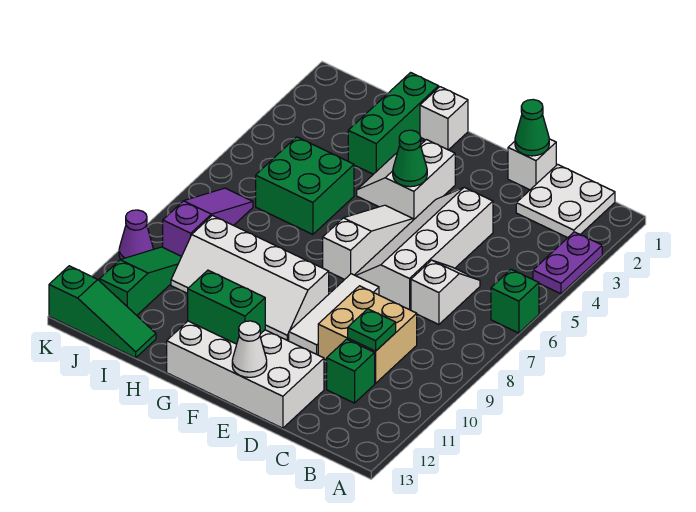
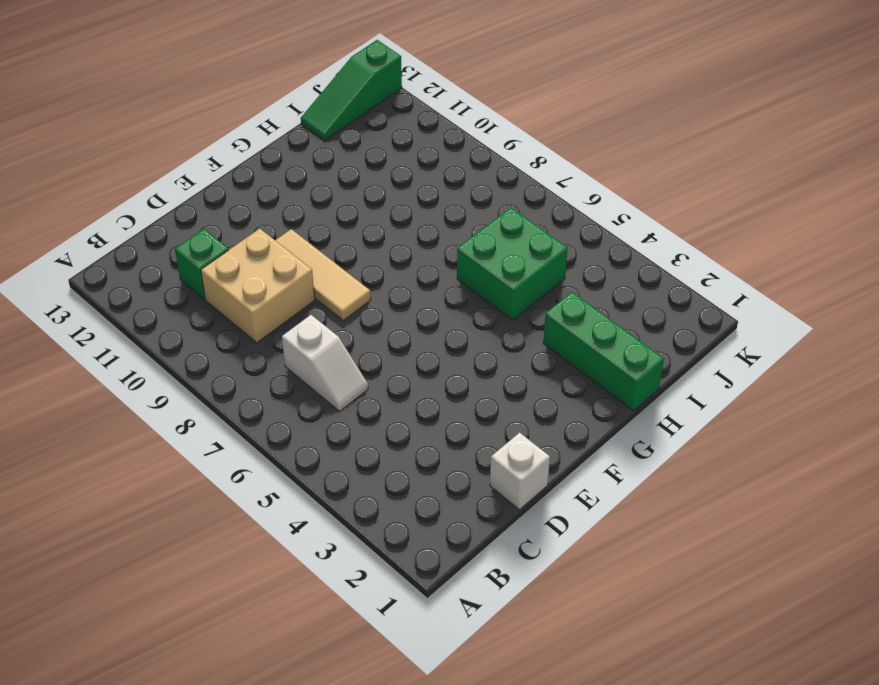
tan tile E8:E10 level 1 -> white tile E8:E10 level 1
none -> purple plate A3:A4 level 1
none -> green brick A6 level 1
none -> white plate B1:C2 level 1

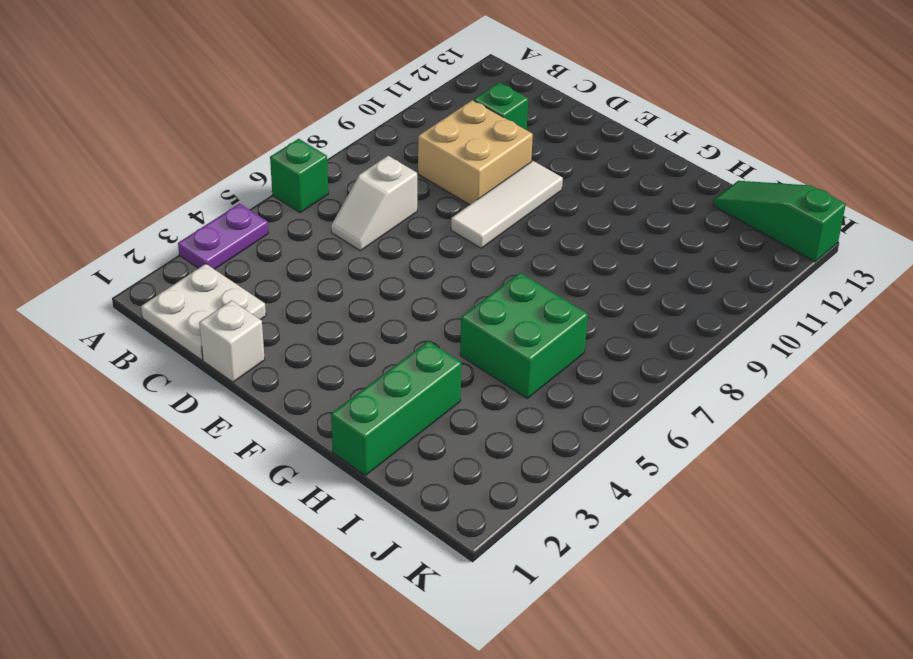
none -> white slope D4:E7 level 1 top D
none -> white brick D12:G13 level 1
none -> white slope F3:G4 level 1 top F

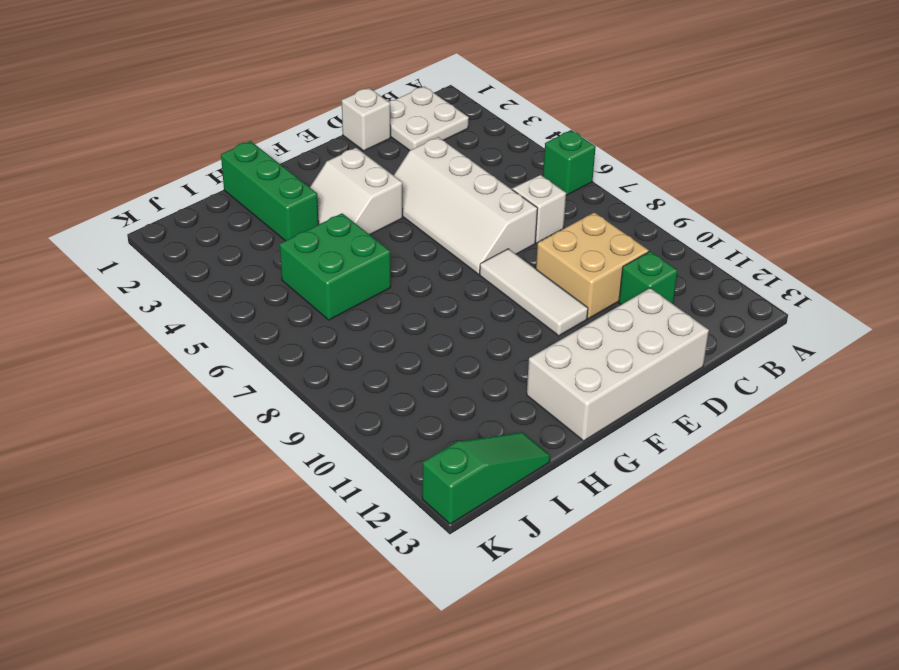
none -> purple plate A3:A4 level 1
none -> white slope F5:F7 level 1 top 7
none -> white slope F9:I10 level 1 top 9

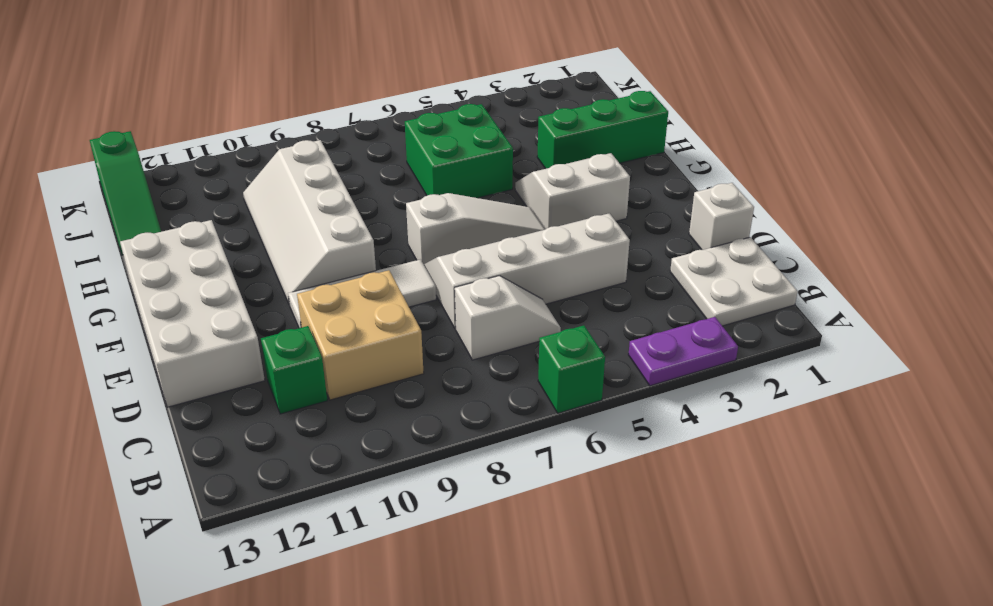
none -> white brick G1 level 1
none -> purple slope J7:J9 level 1 top 9
none -> green slope J10:J12 level 1 top 12

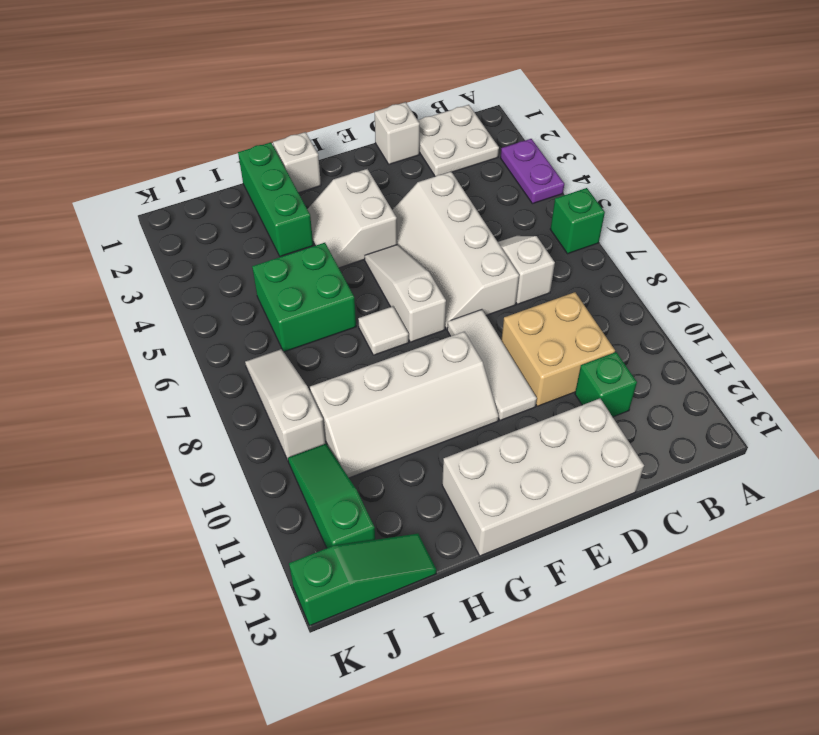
white tile G7 level 1 -> none
white slope J7:J9 level 1 top 9 -> purple slope J7:J9 level 1 top 9
none -> purple cone K10 level 1
none -> green plate C10 level 2
none -> green cone D1 level 2

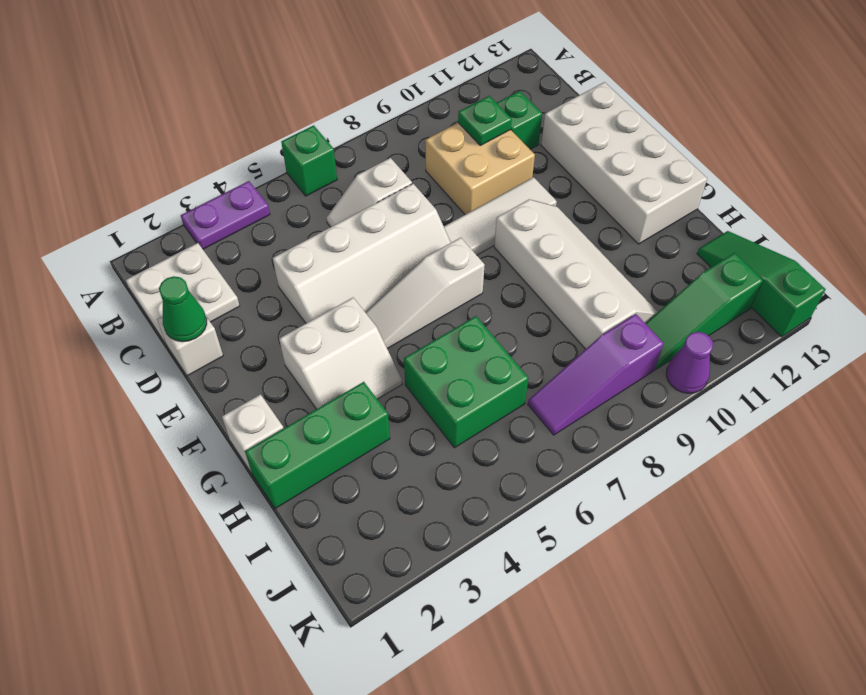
none -> white cone E13 level 2
none -> green cone F4 level 2
none -> green brick F12:G12 level 2

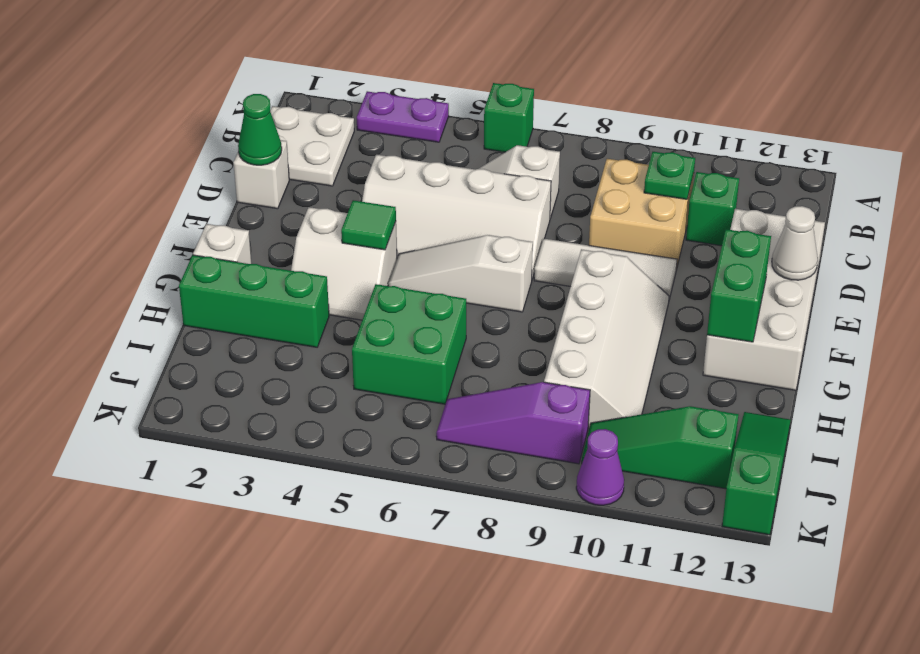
green tile F4 level 2 -> green cone F4 level 2

